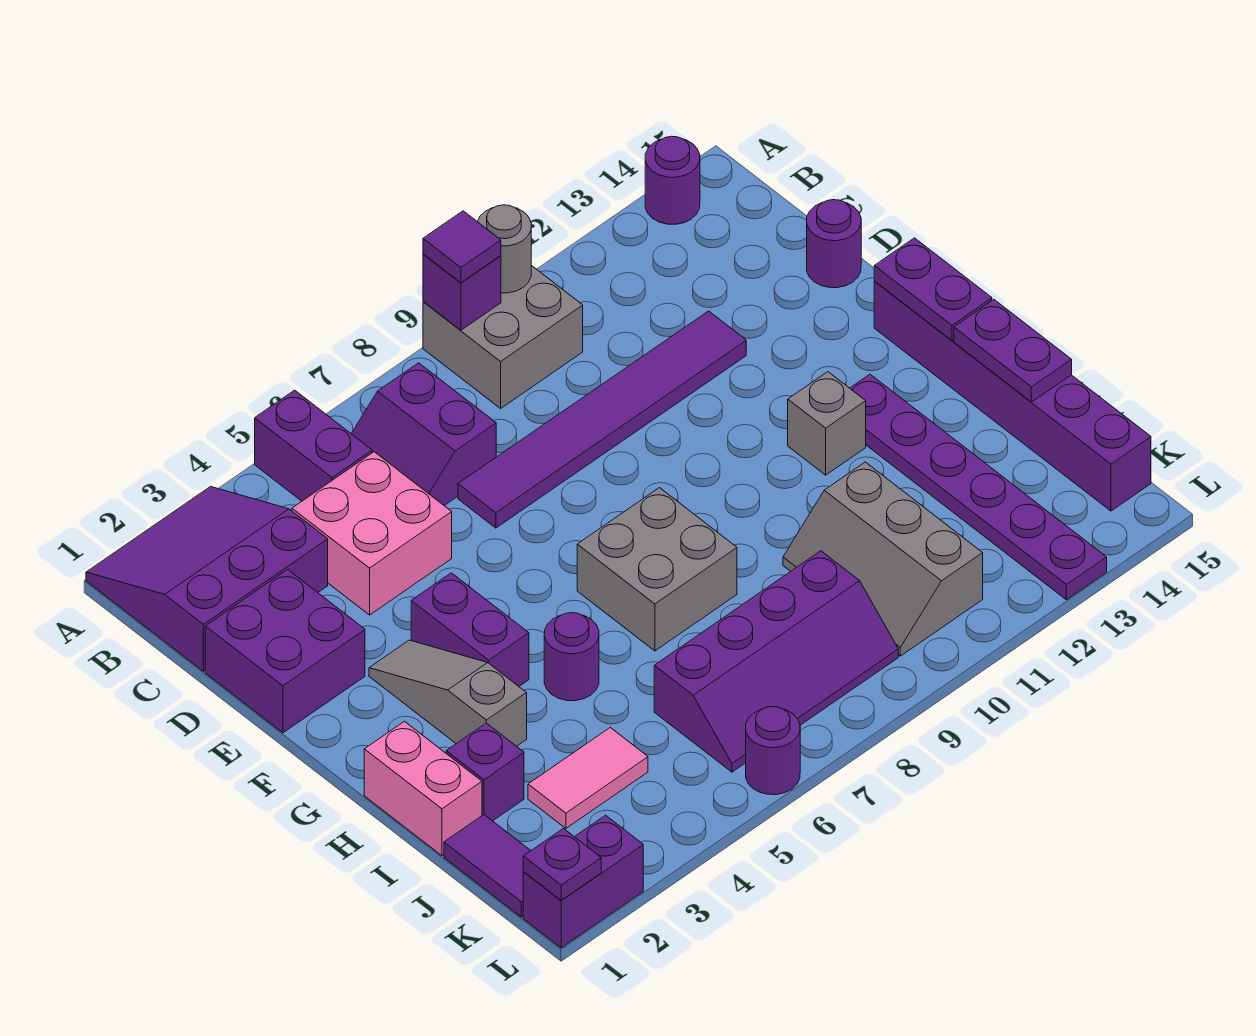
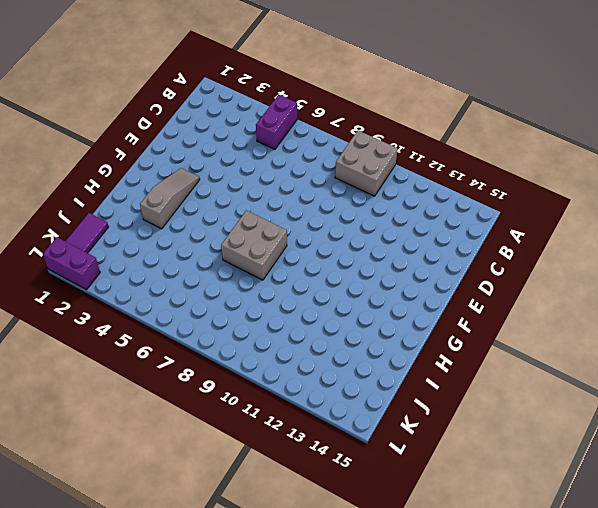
none -> purple slope A1:C3 level 1 top C
none -> purple round brick A14 level 1
none -> purple slope B6:C7 level 1 top 7
none -> pink brick C4:D5 level 1

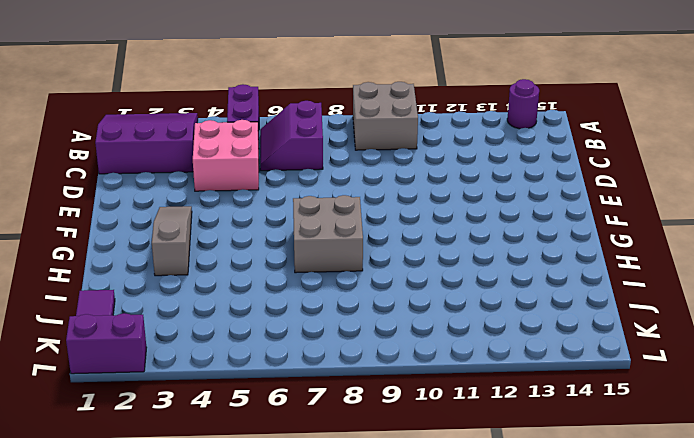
none -> purple brick D1:E2 level 1
none -> purple tile D7:D12 level 1
none -> purple round brick D15 level 1
none -> purple brick F4:G4 level 1

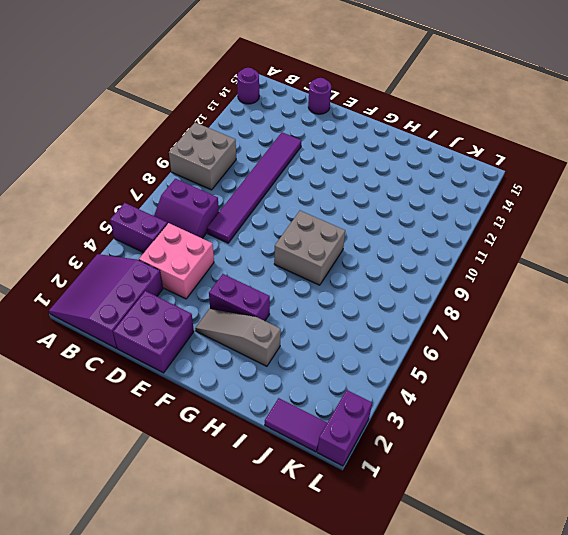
none -> purple brick F15:K15 level 1
none -> grey brick G12 level 1
none -> purple plate G13:L13 level 1
none -> pink brick H1:I1 level 1

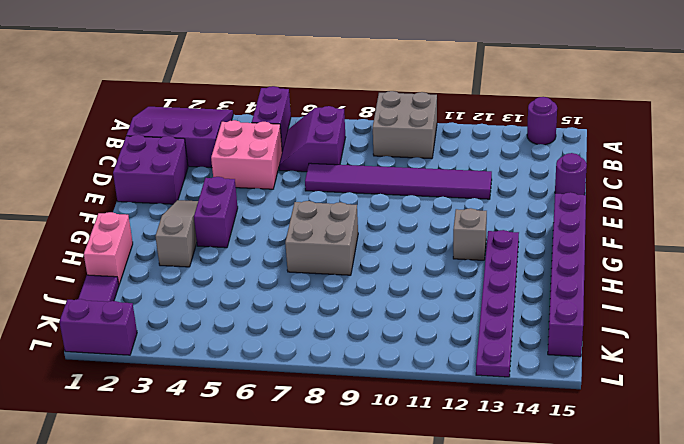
none -> purple round brick H5 level 1
none -> purple brick I2 level 1
none -> grey slope I10:K11 level 1 top 11
none -> pink tile J3:J4 level 1

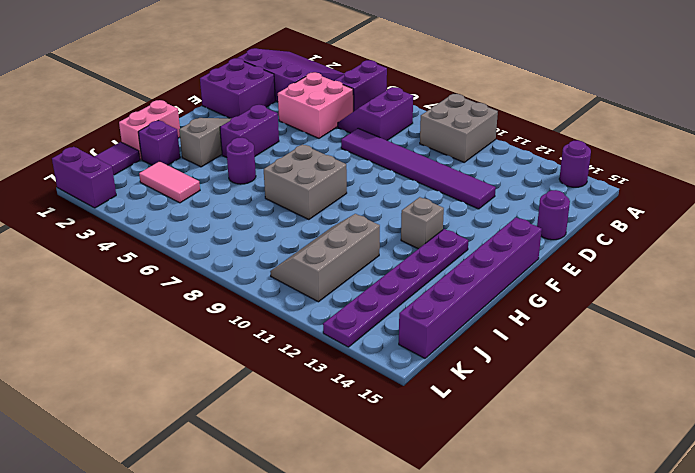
none -> purple slope J6:K9 level 1 top J
none -> purple round brick L6 level 1
none -> purple brick A9 level 2
none -> grey round brick A10 level 2

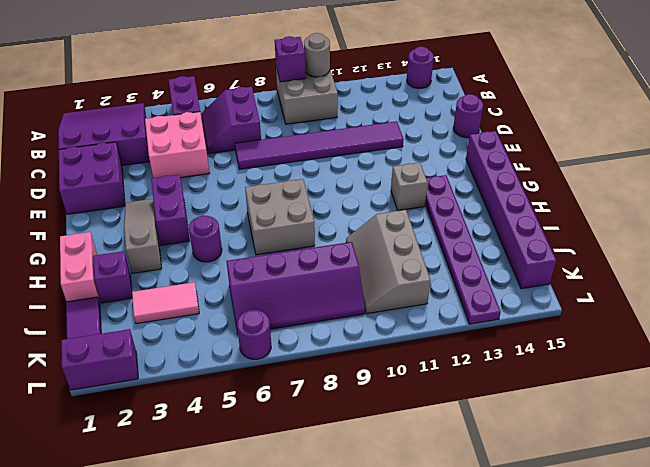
none -> purple plate F15:G15 level 2
none -> purple plate H15:I15 level 2
none -> purple plate L1 level 2
none -> purple tile A9 level 3

